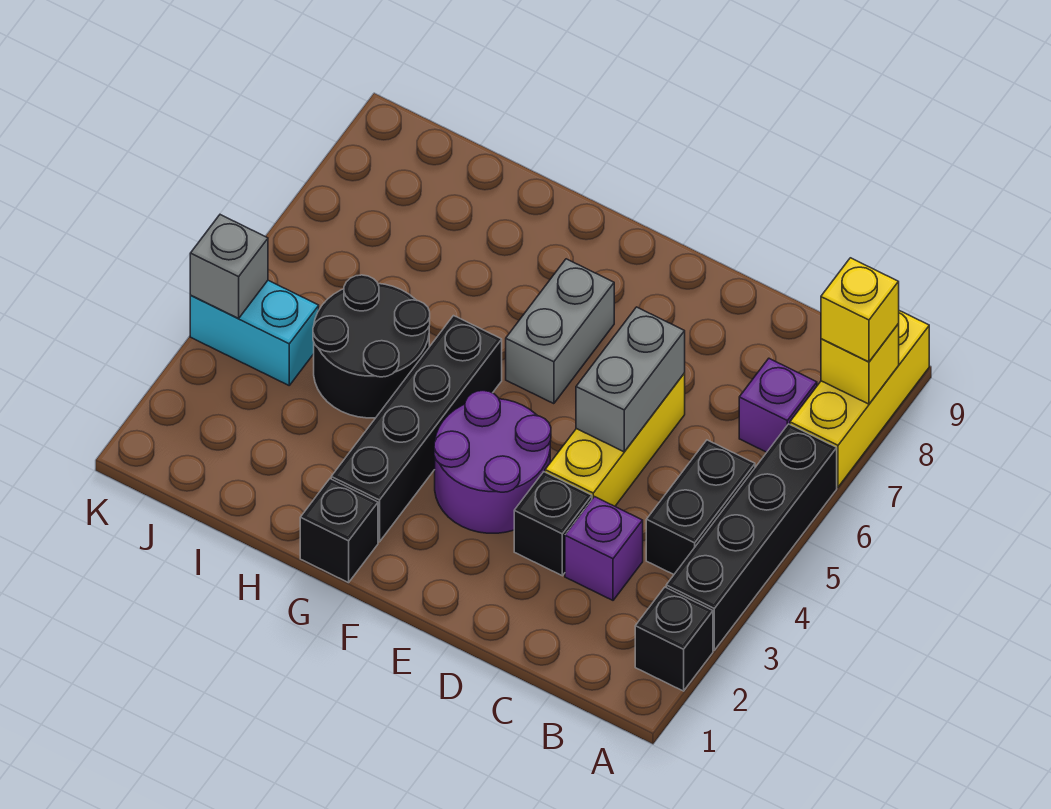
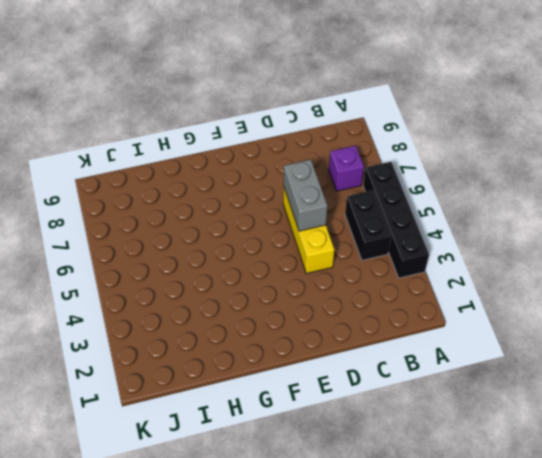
none -> black brick A2 level 1
none -> yellow brick A7:A9 level 1
none -> purple brick C3 level 1

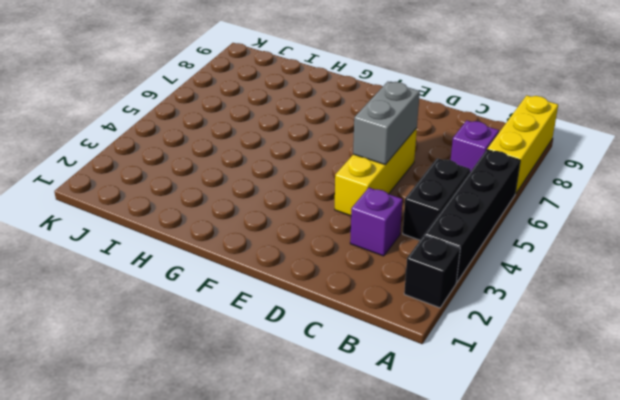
none -> black brick D3 level 1
none -> purple round brick E3:F4 level 1
none -> grey brick F6:F7 level 1

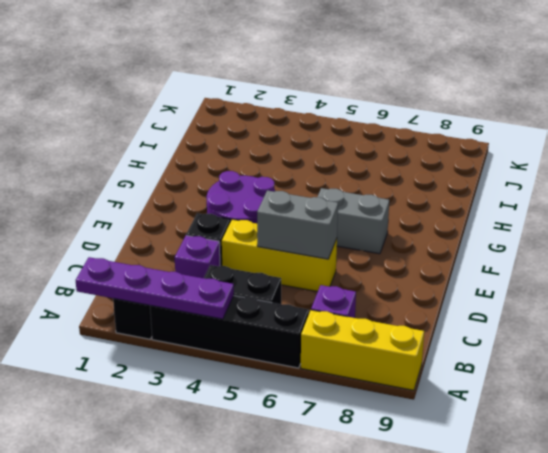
purple plate A1:A4 level 2 -> none
none -> black brick G1 level 1
none -> black brick G2:G5 level 1
none -> black round brick H4:I5 level 1

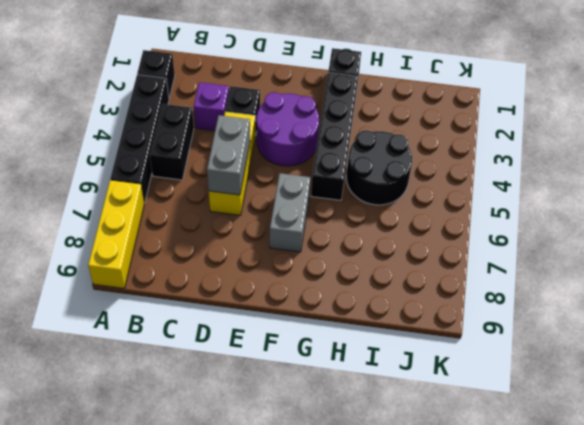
none -> purple brick B7 level 1
none -> cyan brick J4:K4 level 1
none -> yellow brick A8 level 2

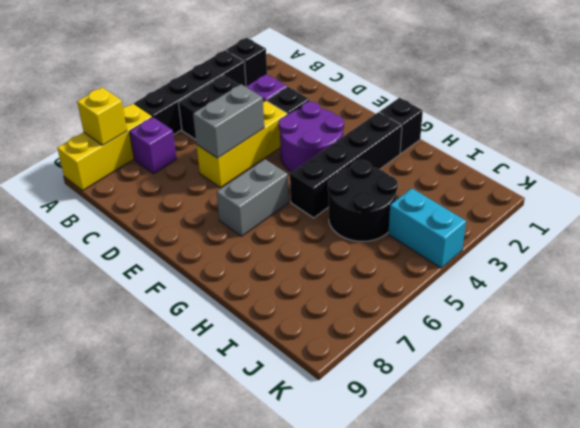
none -> grey brick K4 level 2
none -> yellow brick A8 level 3

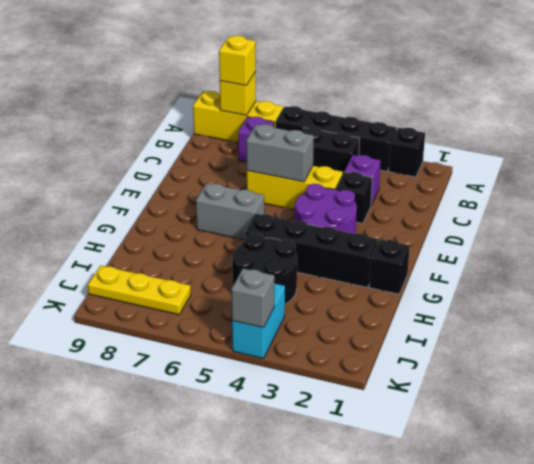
yellow plate J7:J9 level 1 -> none

